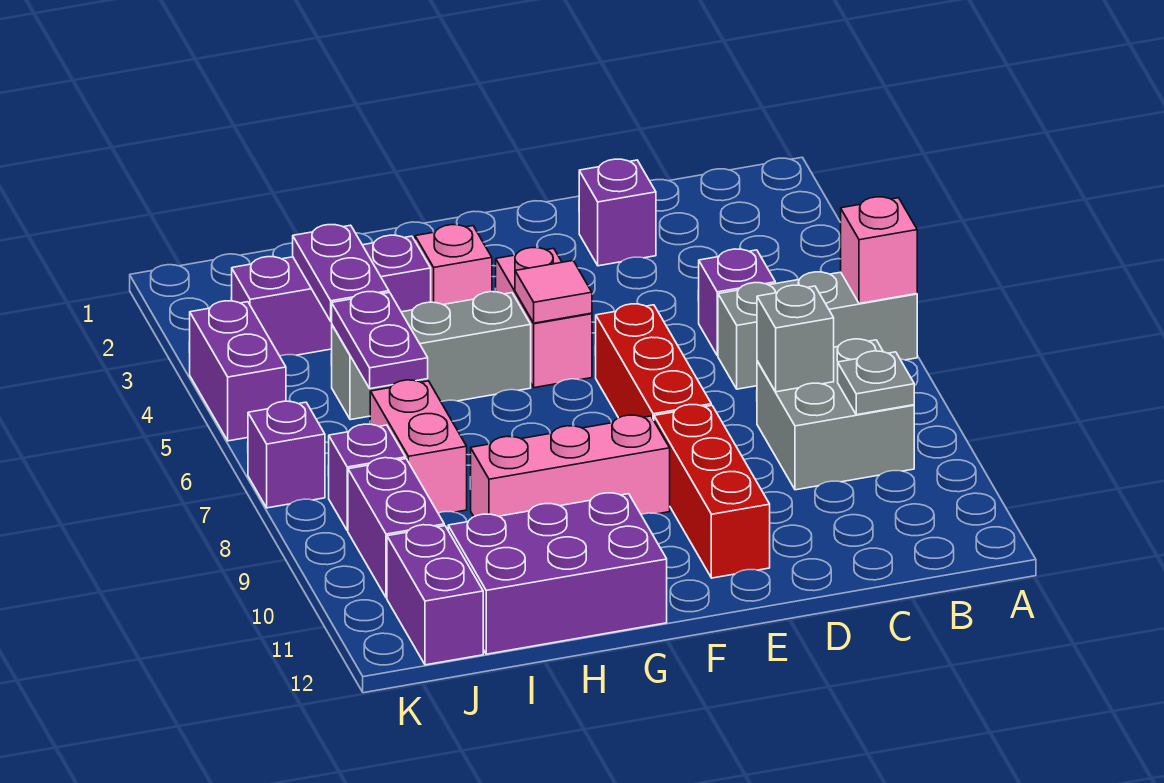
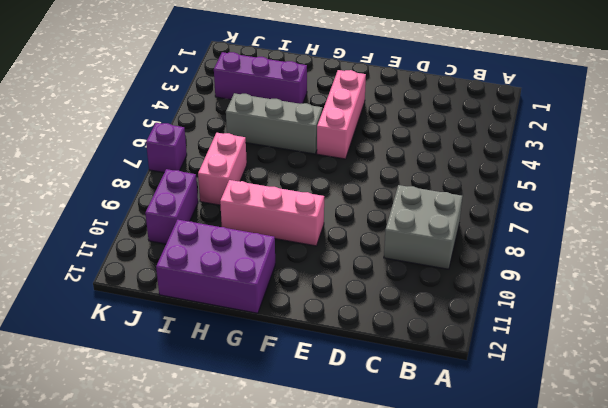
pink brick F3:F5 level 1 -> pink brick F4:F5 level 1
none -> grey brick A6:C6 level 1
none -> purple brick C5 level 1
none -> purple brick D2 level 1

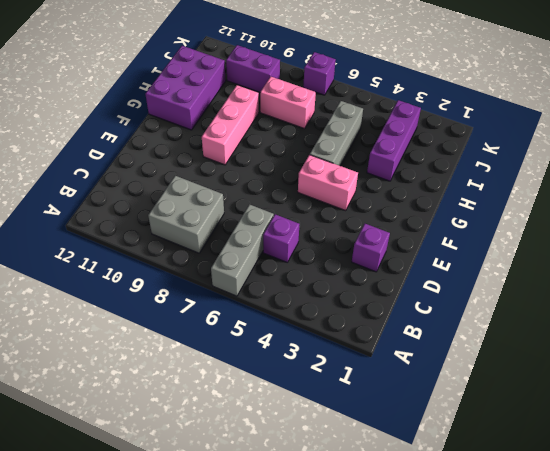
none -> red brick E6:E8 level 1
none -> red brick E9:E11 level 1
none -> pink brick G3 level 1

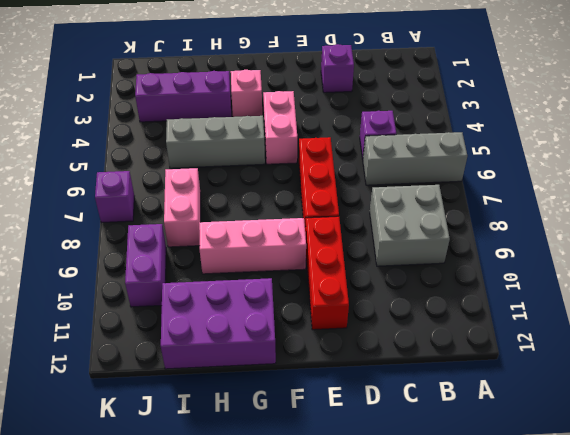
none -> purple brick J8 level 1
none -> purple brick J11:J12 level 1
none -> purple brick K4:K5 level 1

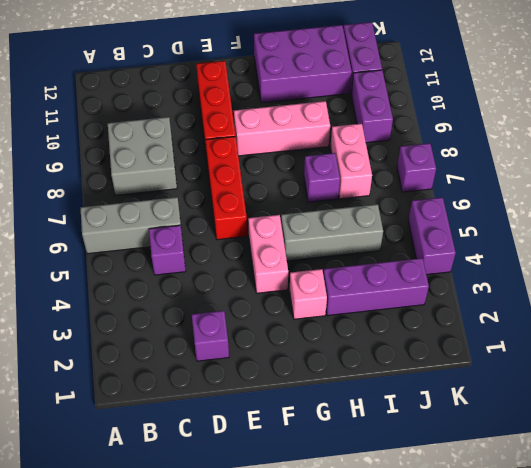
purple brick H7 level 1 -> purple brick J8 level 1
none -> pink brick A6 level 2
none -> grey plate B9 level 2
none -> grey brick C8 level 2

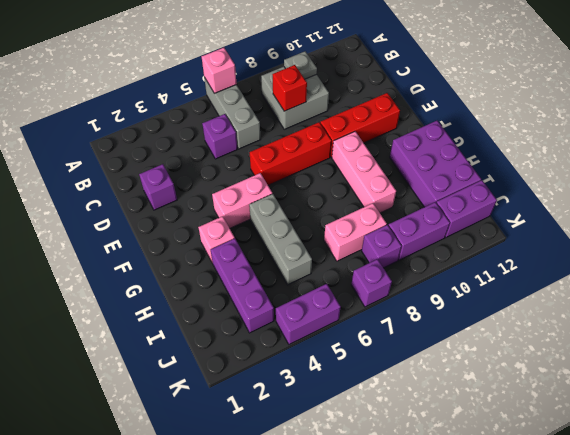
red brick C8 level 2 -> grey brick C8 level 2
none -> pink tile F5 level 2
none -> purple plate I3:I4 level 2
none -> purple plate I5:I6 level 2

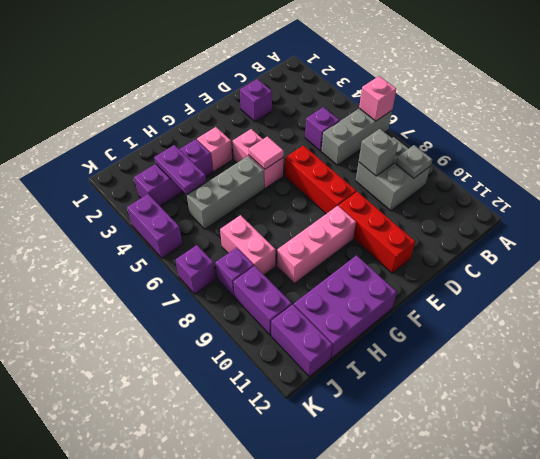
none -> purple plate I5:I6 level 2

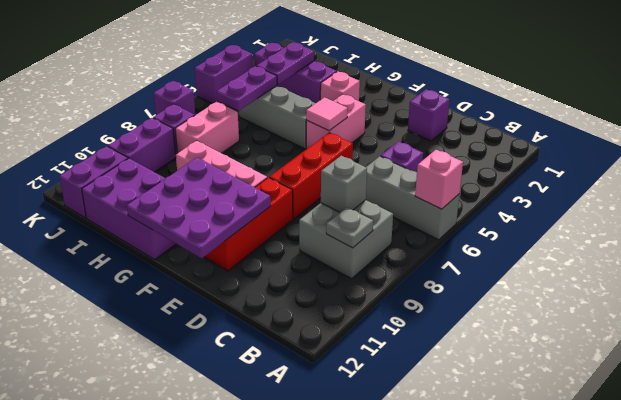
purple plate E10:G12 level 2 -> none

